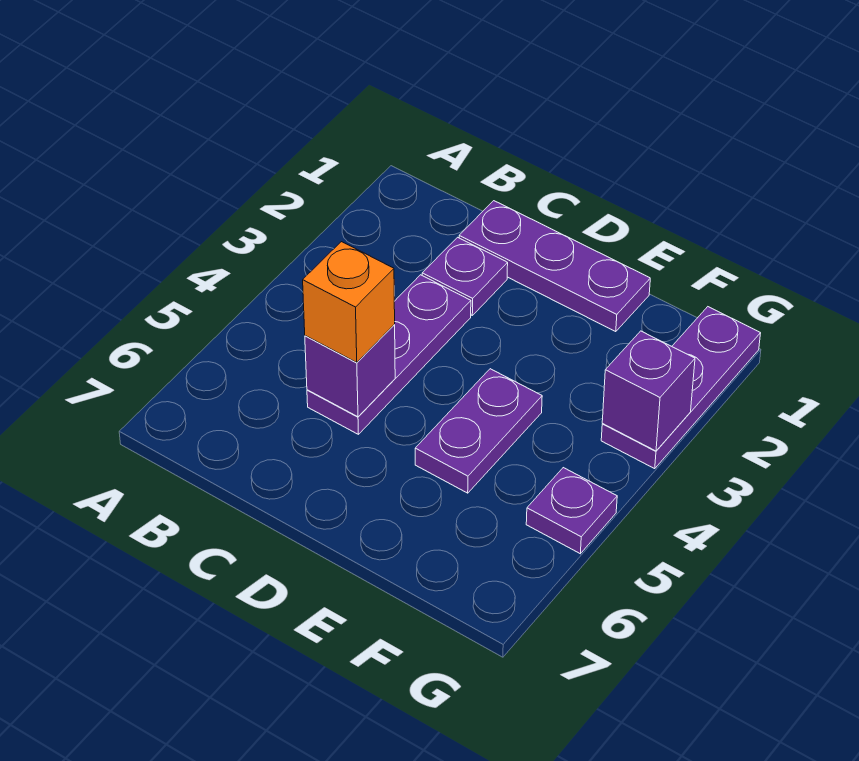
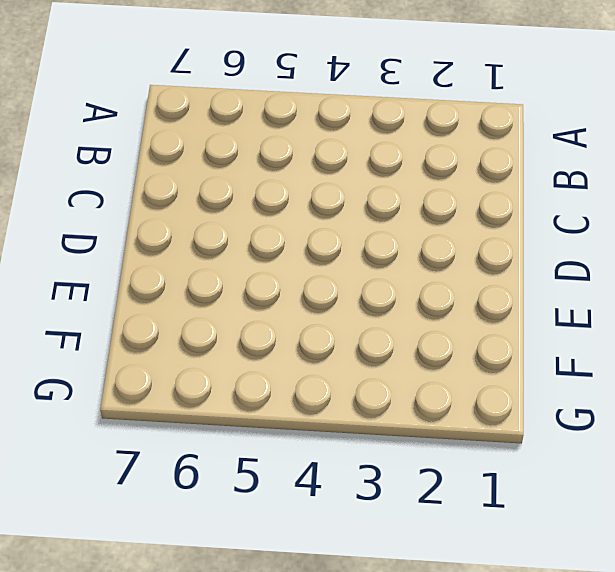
none -> purple plate C1:E1 level 1
none -> purple plate C2 level 1

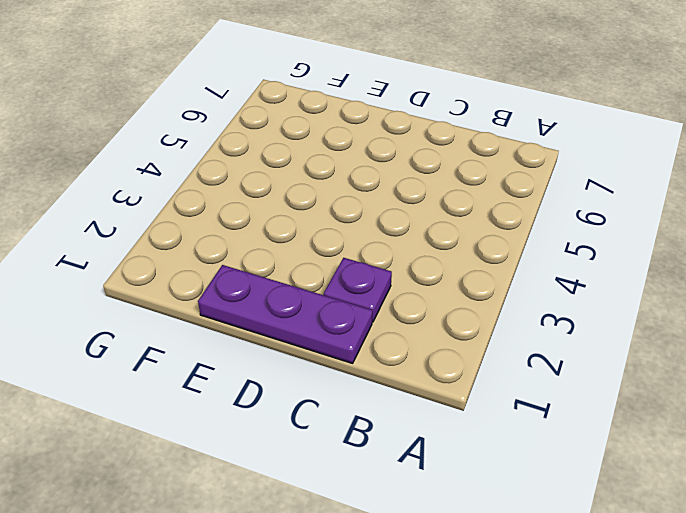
none -> purple plate C3:C5 level 1
none -> purple plate E4:E5 level 1

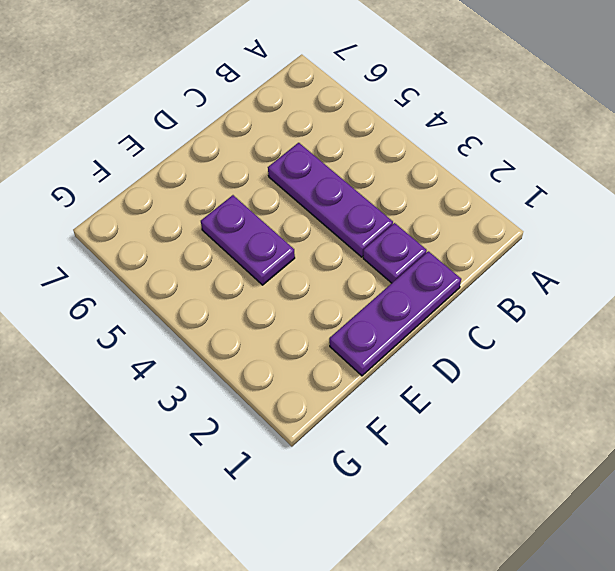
none -> purple plate G1:G3 level 1
none -> purple plate G5 level 1

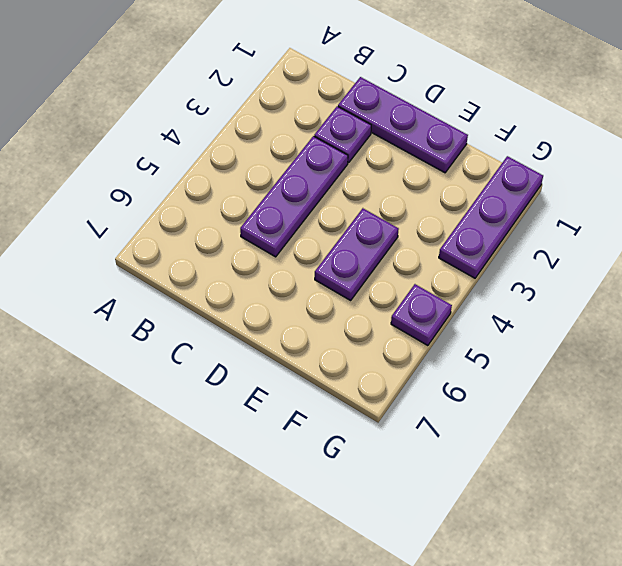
none -> purple brick C5 level 2
none -> purple brick G3 level 2

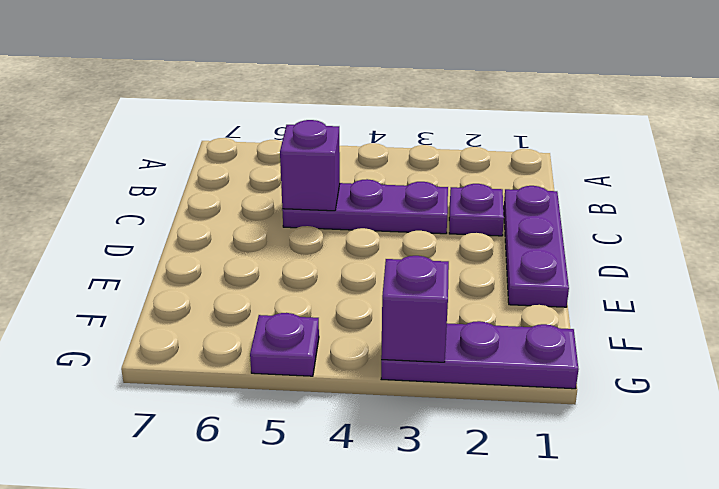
none -> purple plate E4:E5 level 1
none -> orange brick C5 level 3

